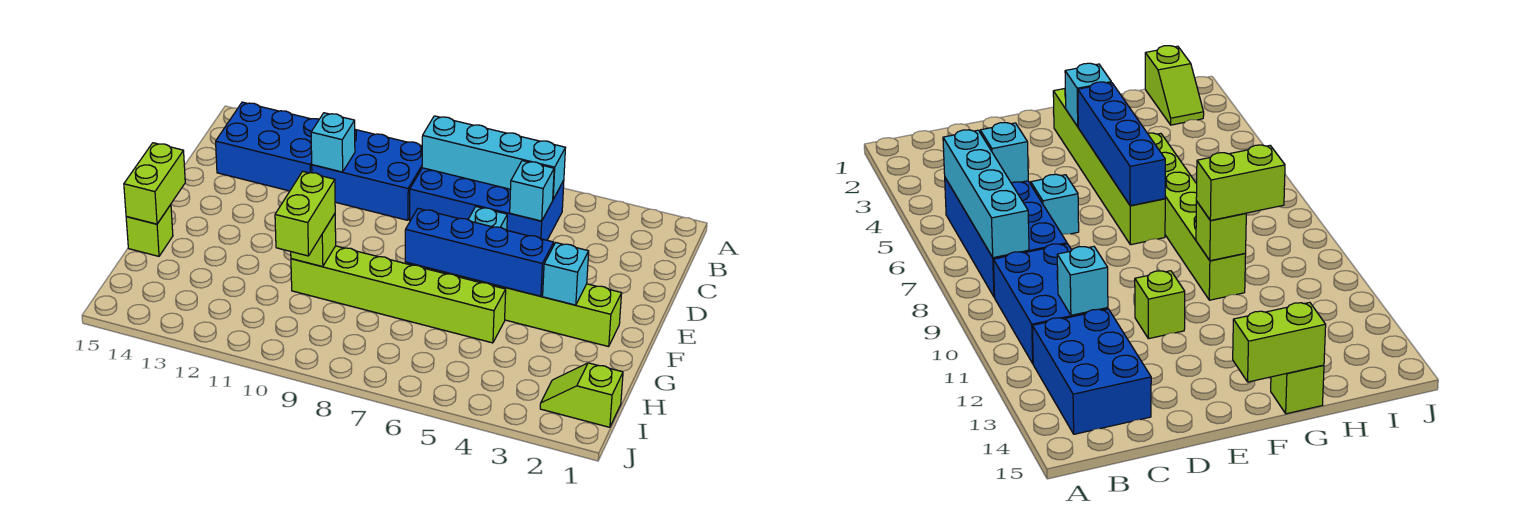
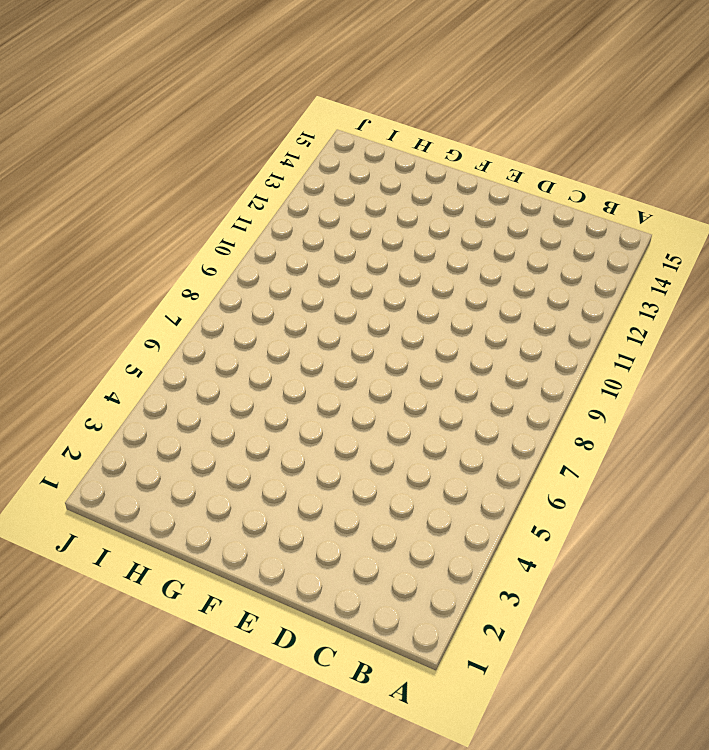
none -> blue brick B5:C8 level 1
none -> blue brick B9:C11 level 1
none -> blue brick B12:C14 level 1

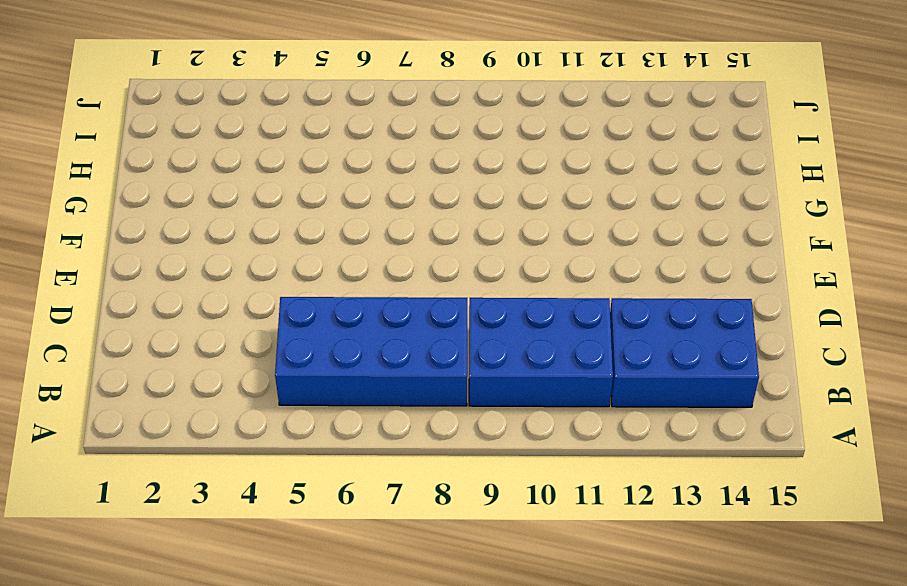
none -> cyan brick D6 level 1
none -> lime brick E11 level 1
none -> lime brick F2:F7 level 1

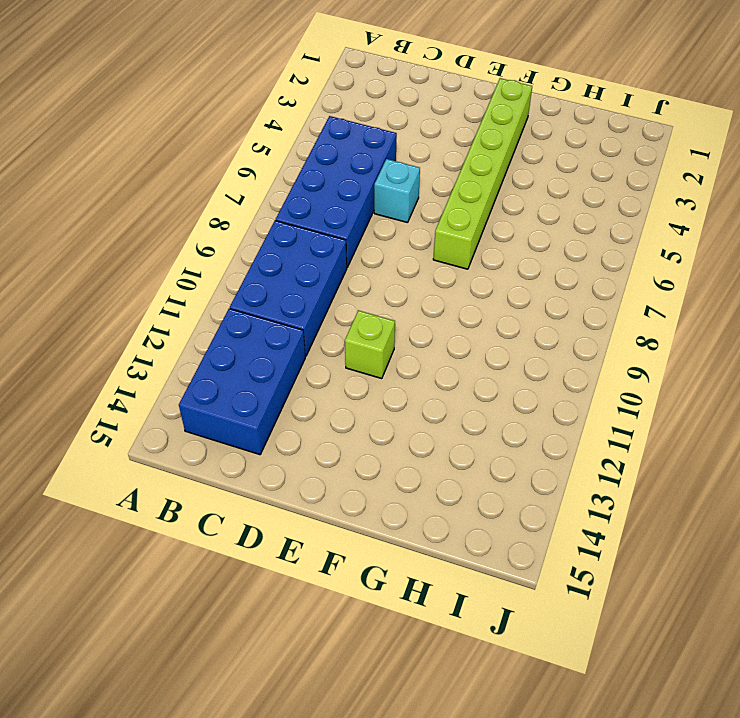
none -> lime brick G5:G10 level 1
none -> lime brick G15 level 1
none -> lime slope I1:I2 level 1 top 1

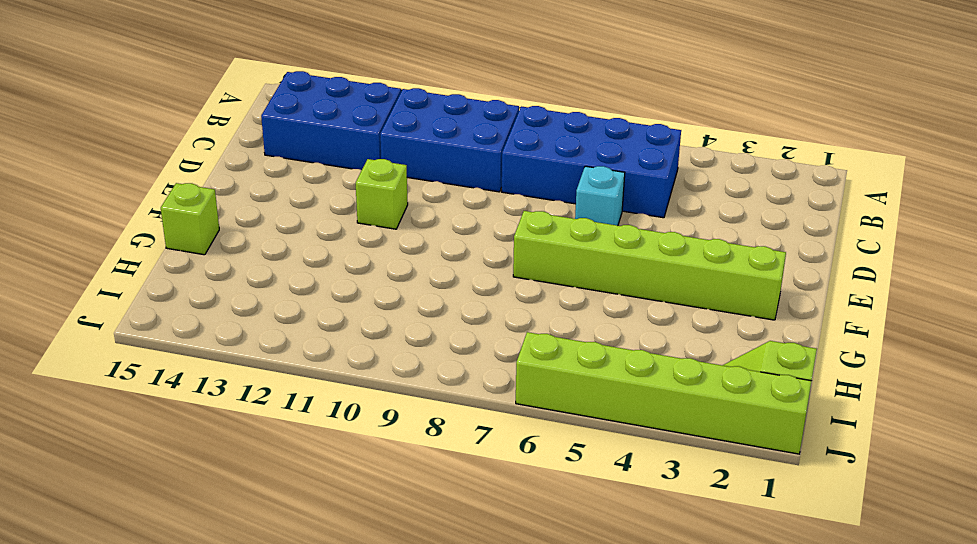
lime brick J1:J6 level 1 -> lime brick G5:G10 level 1
none -> cyan brick B5:B8 level 2
none -> cyan brick C5 level 2
none -> cyan brick C11 level 2

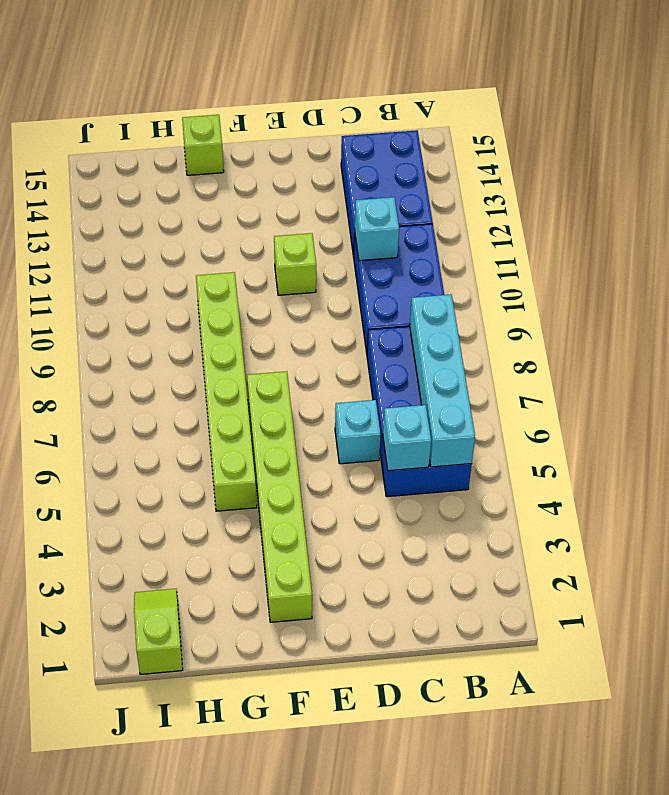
none -> cyan brick F3 level 2
none -> blue brick F4:F7 level 2
none -> lime brick F15:G15 level 2

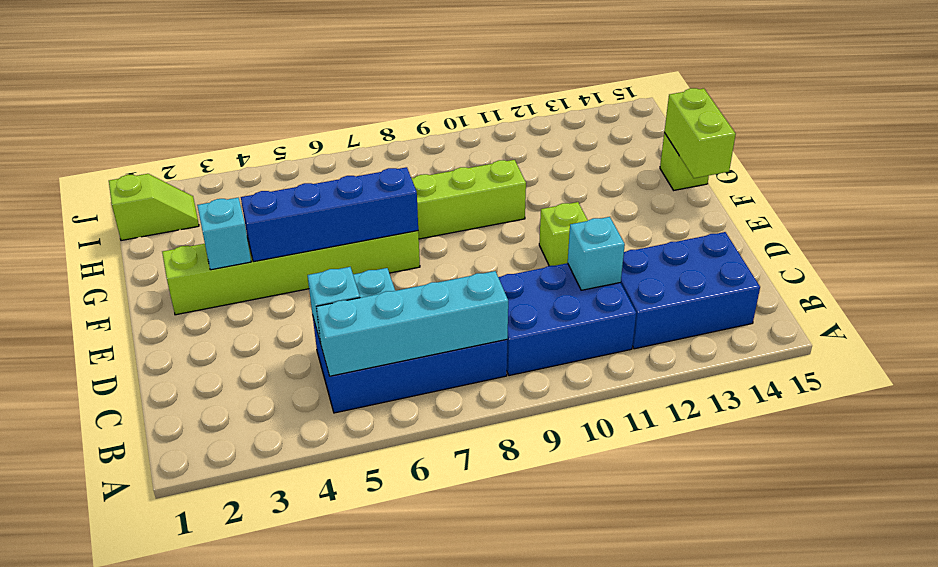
none -> lime brick G10 level 2
none -> lime brick G10:H10 level 3

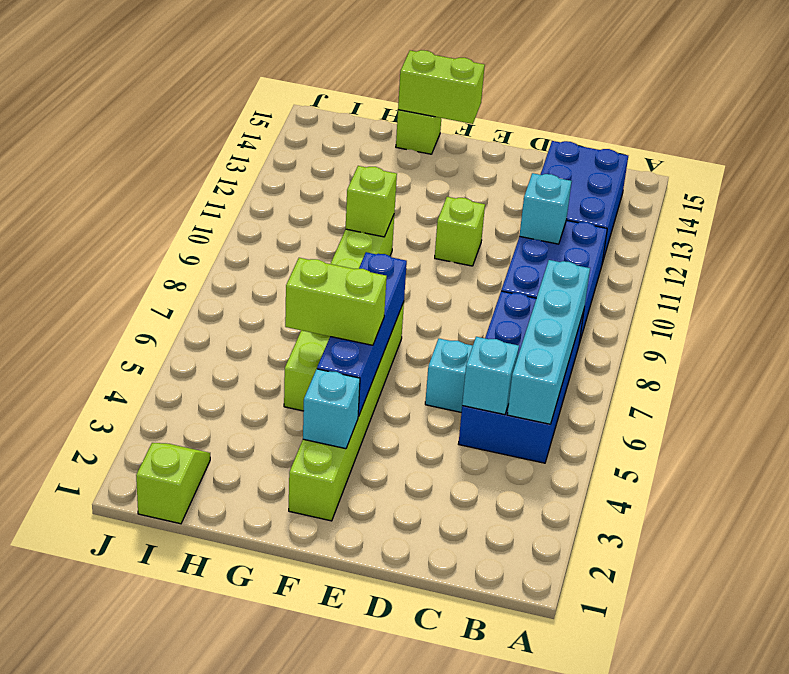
lime brick F5:G5 level 3 -> lime brick G10:H10 level 3

